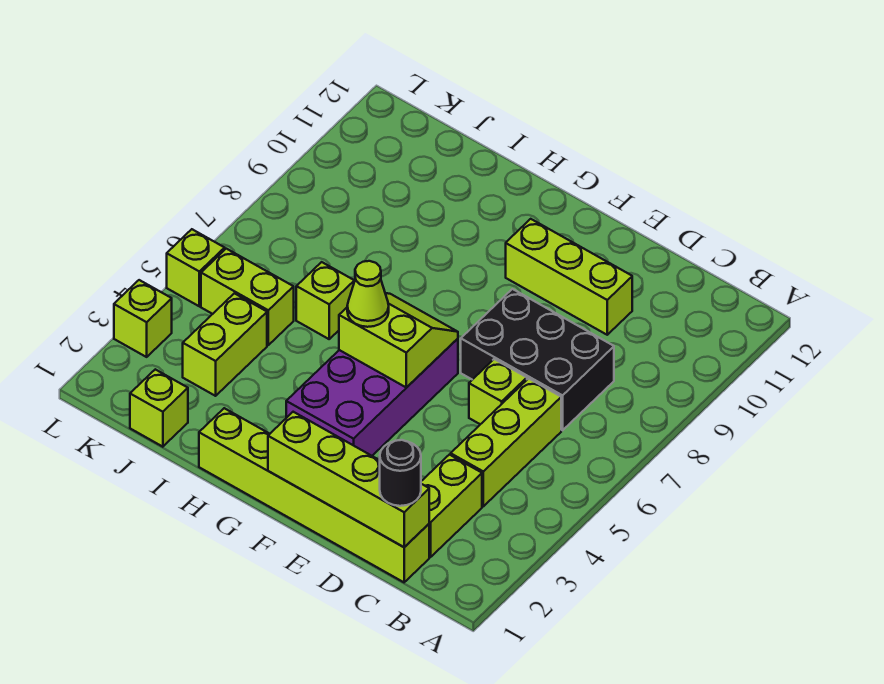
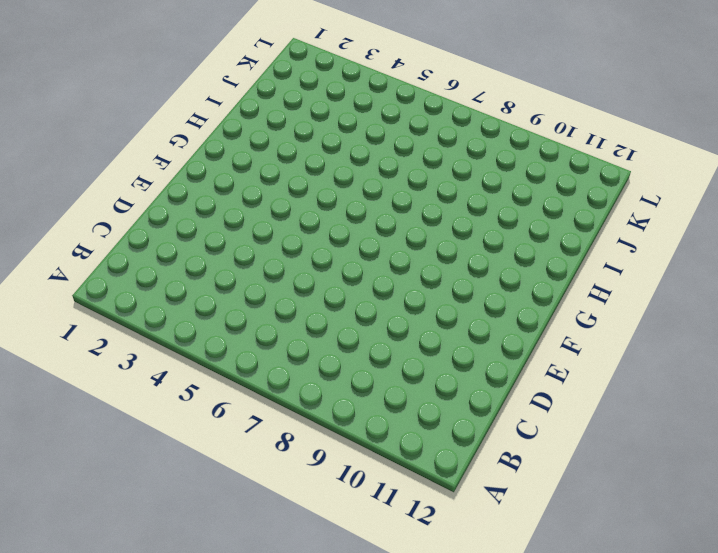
none -> lime brick C1:H1 level 1
none -> lime brick C2:C3 level 1
none -> lime brick C4:C6 level 1

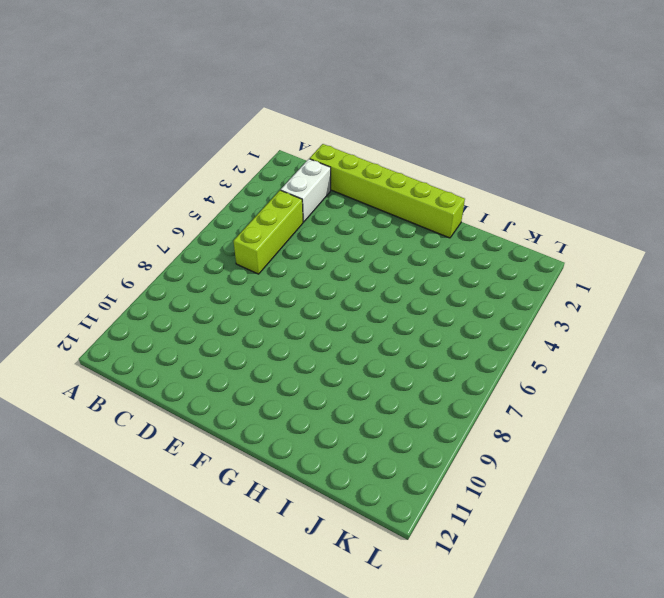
white brick C2:C3 level 1 -> lime brick C2:C3 level 1
none -> black brick C7:E8 level 1
none -> lime brick D6 level 1
none -> lime brick D10:F10 level 1

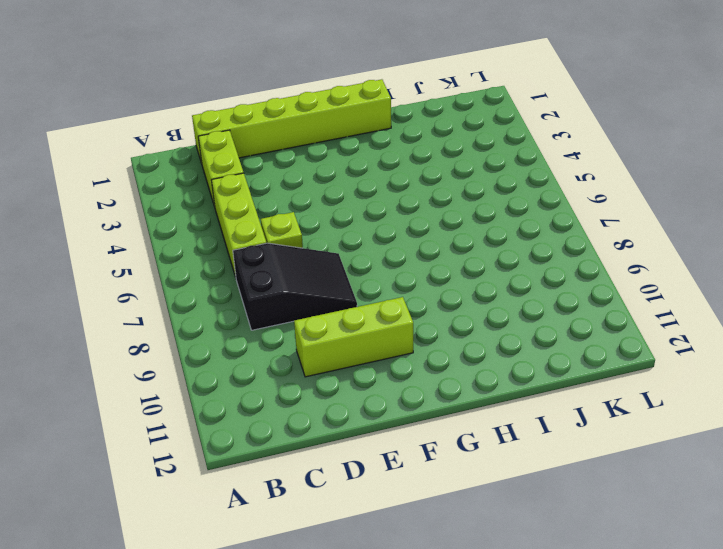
black slope C7:E8 level 1 top C -> black brick C7:E8 level 1
none -> purple brick F3:G6 level 1
none -> lime brick I6 level 1
none -> lime brick J1 level 1

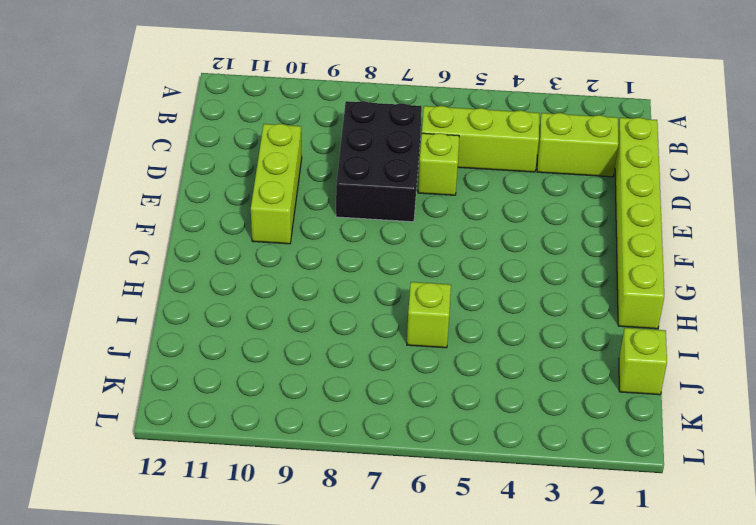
none -> purple brick F3:G6 level 1
none -> lime brick J3:J4 level 1
none -> lime brick J5:K5 level 1

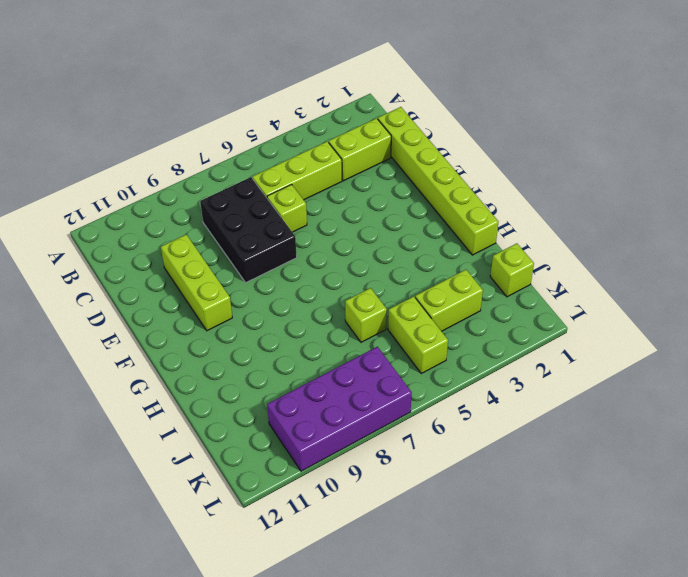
purple brick K7:L10 level 1 -> purple brick F3:G6 level 1
none -> lime brick L3 level 1
none -> lime brick L5 level 1
none -> lime brick C1:F1 level 2

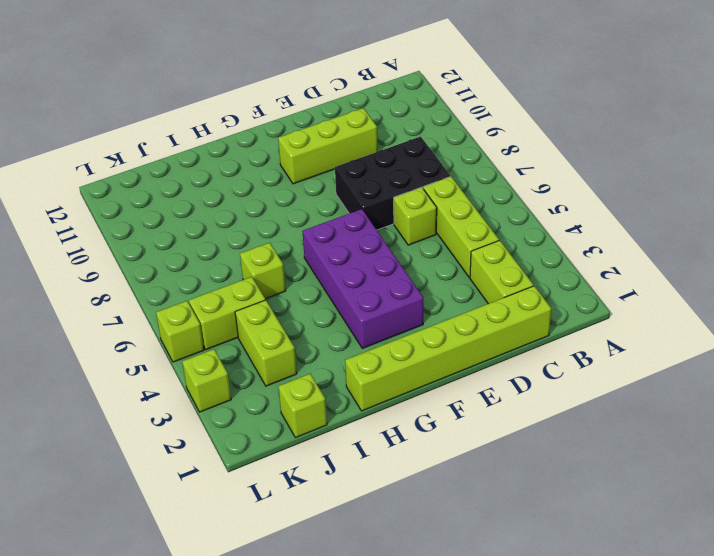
none -> lime brick C1:F1 level 2
none -> lime slope F5:G6 level 2 top 5
none -> black round brick C1 level 3

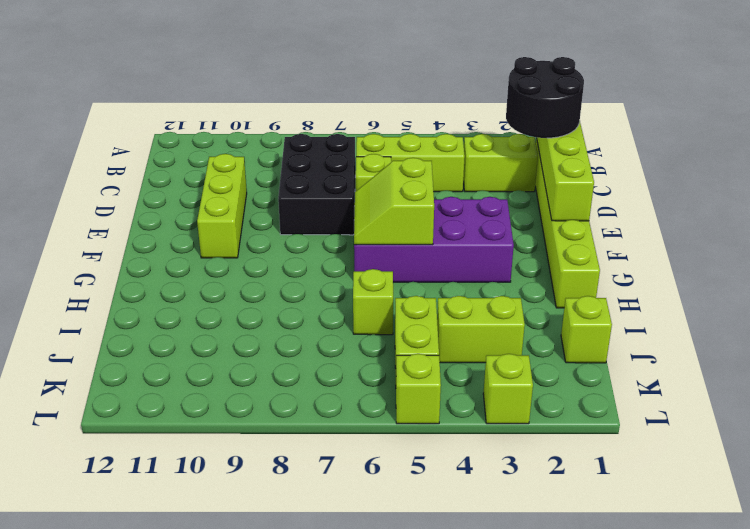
black round brick C1:D2 level 3 -> black round brick C1 level 3
none -> lime cone G5 level 3

